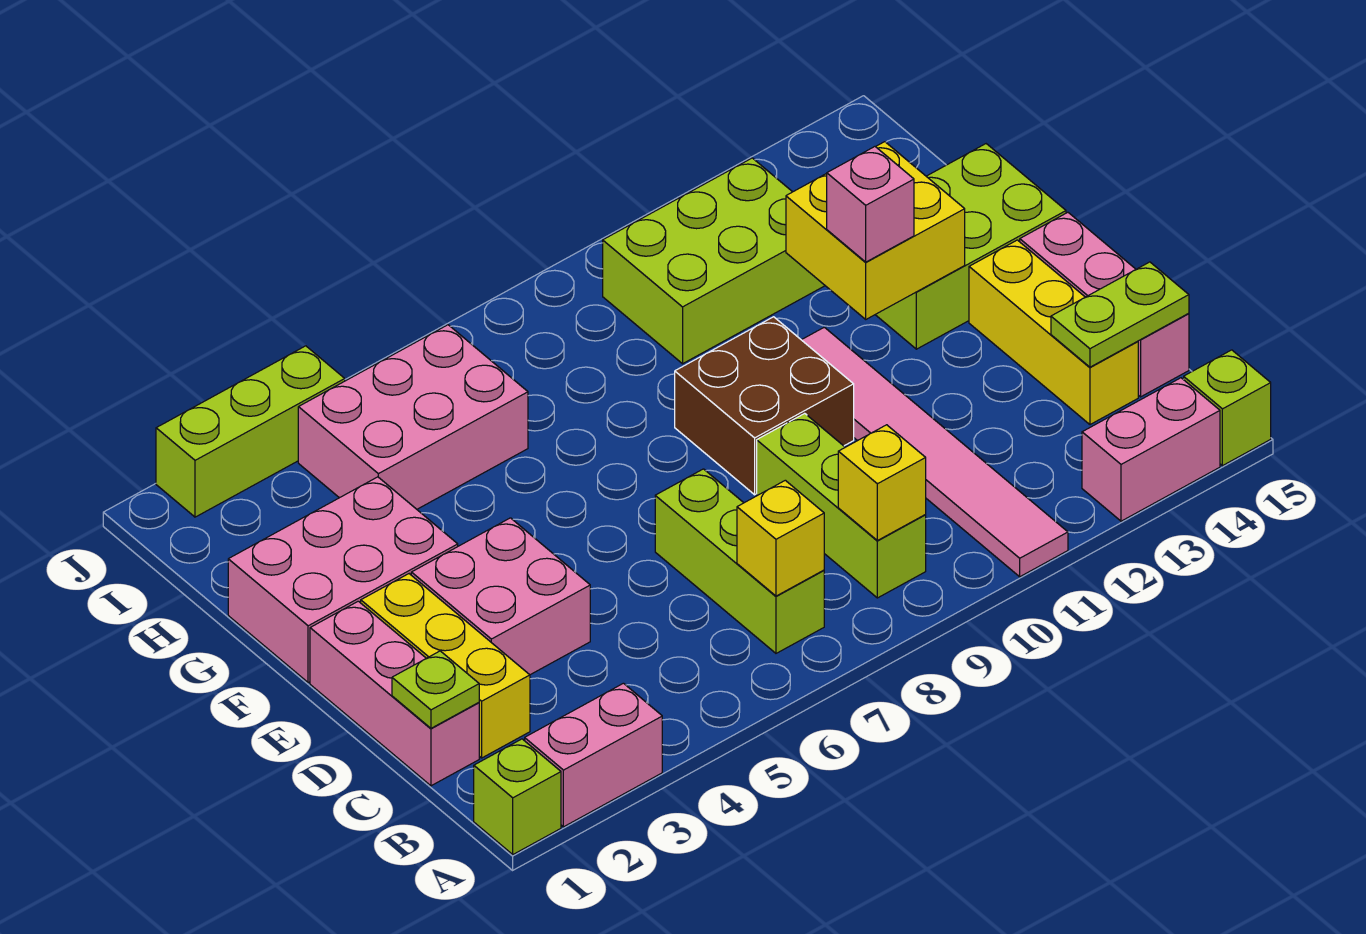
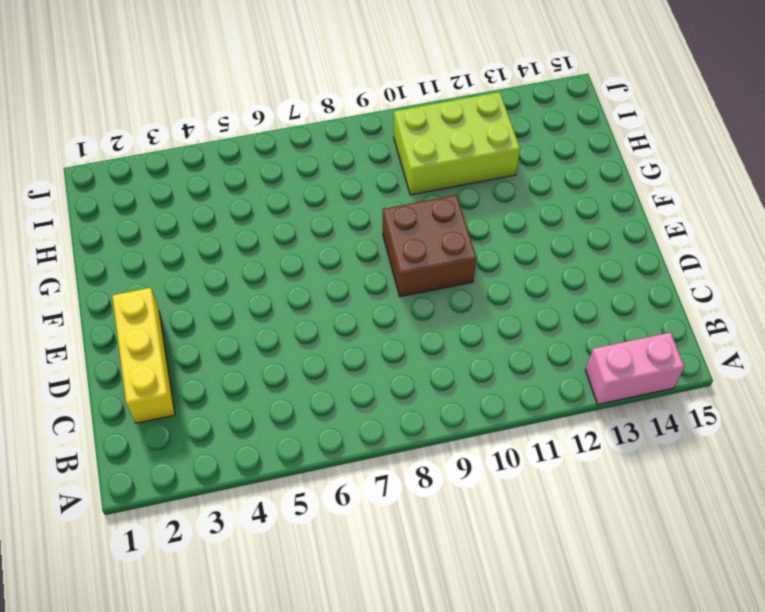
none -> lime brick A1 level 1
none -> pink brick A2:A3 level 1
none -> pink tile A11:F11 level 1

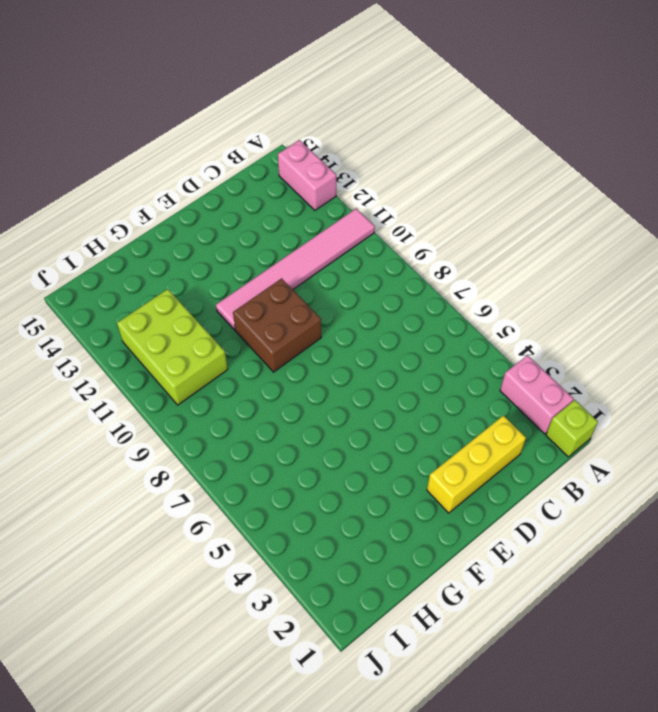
none -> lime brick A15 level 1
none -> lime brick B7:D7 level 1
none -> lime brick B9:D9 level 1

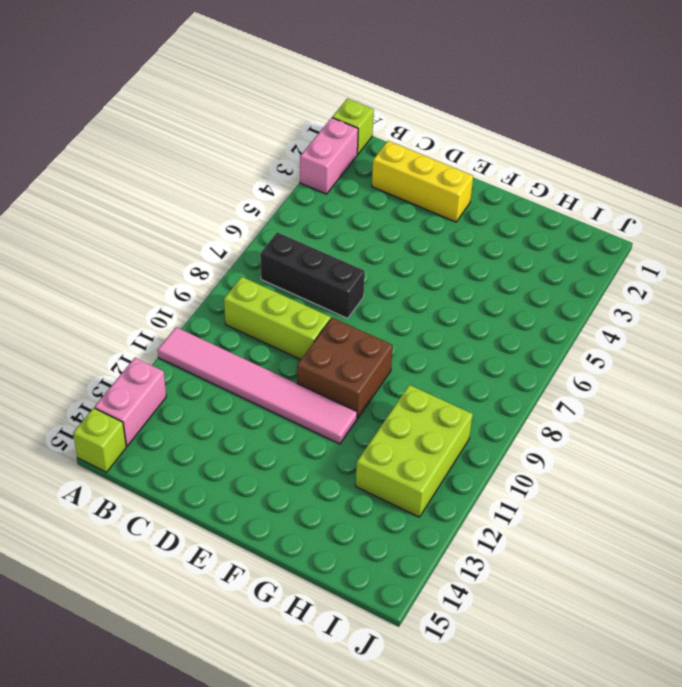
black brick B7:D7 level 1 -> lime brick B7:D7 level 1
none -> pink brick C1:E1 level 1
none -> yellow brick C14:E14 level 1
none -> pink brick C15:E15 level 1

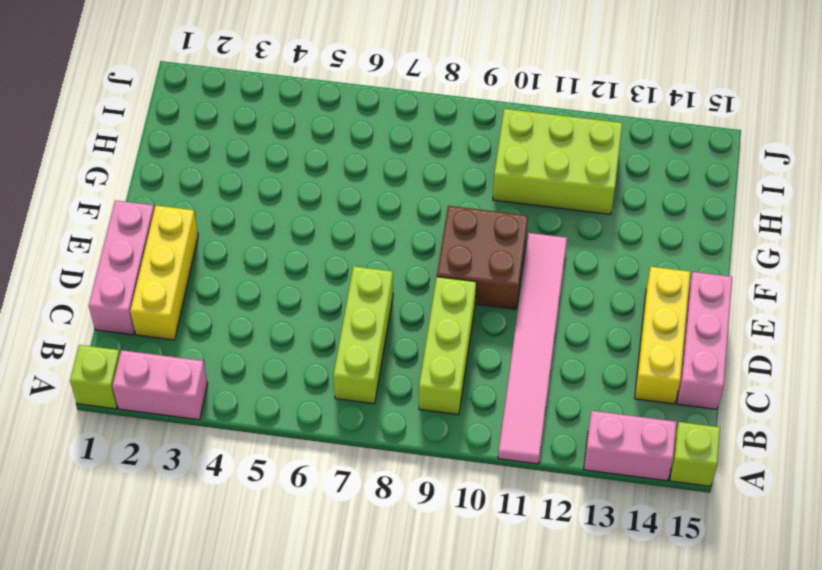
none -> pink brick D3:E4 level 1
none -> pink brick F1:G3 level 1
none -> lime brick F13:G15 level 1

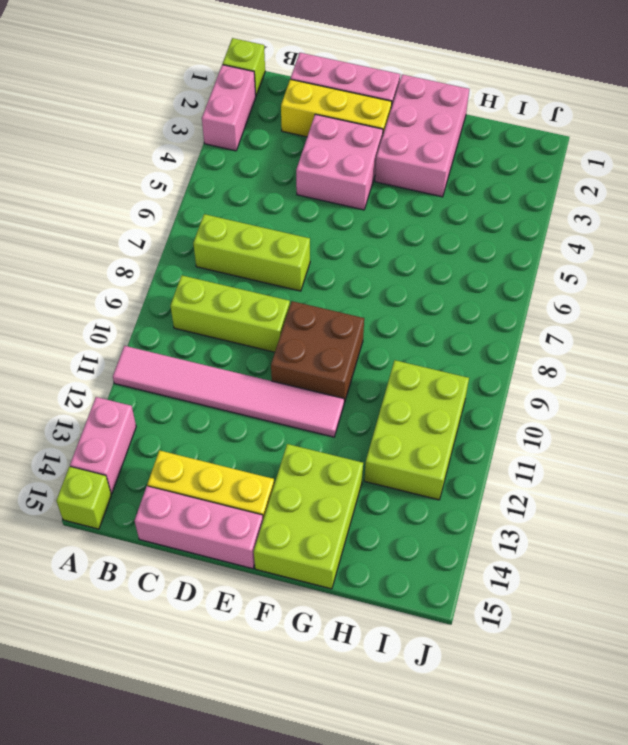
none -> pink brick H4:I6 level 1
none -> lime brick J2:J4 level 1
none -> yellow brick B7 level 2

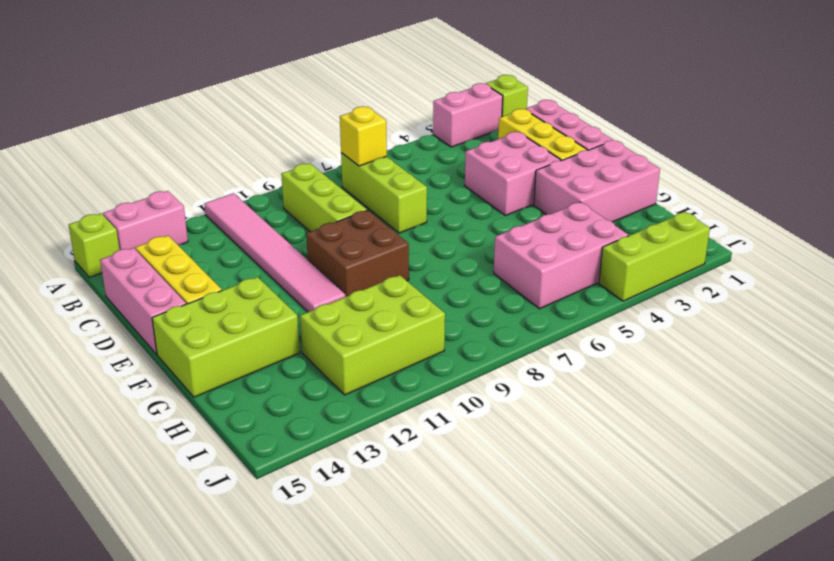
none -> yellow brick B9 level 2
none -> lime plate C1 level 2
none -> lime plate C14:C15 level 2

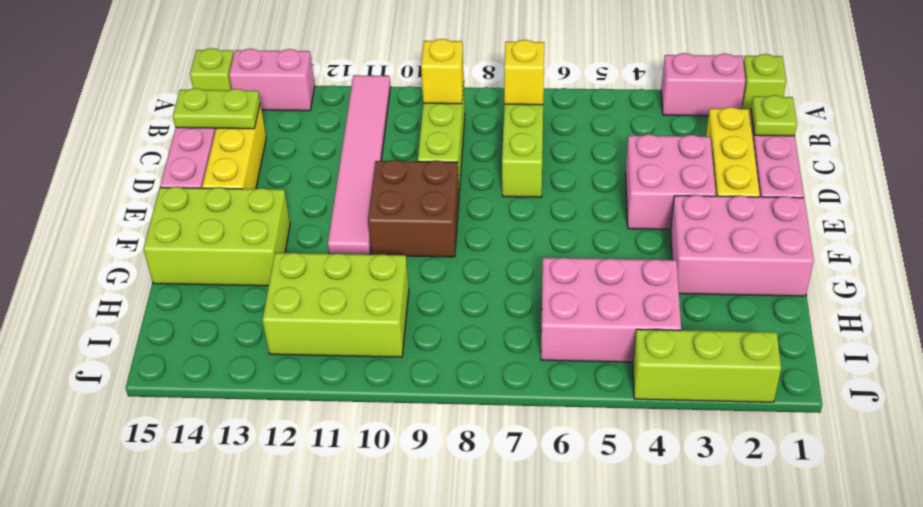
none -> yellow brick F12:G13 level 2
none -> pink brick F12 level 3

